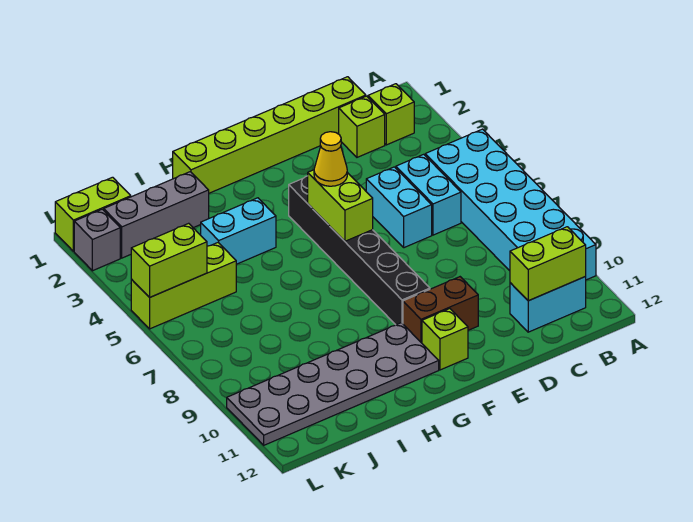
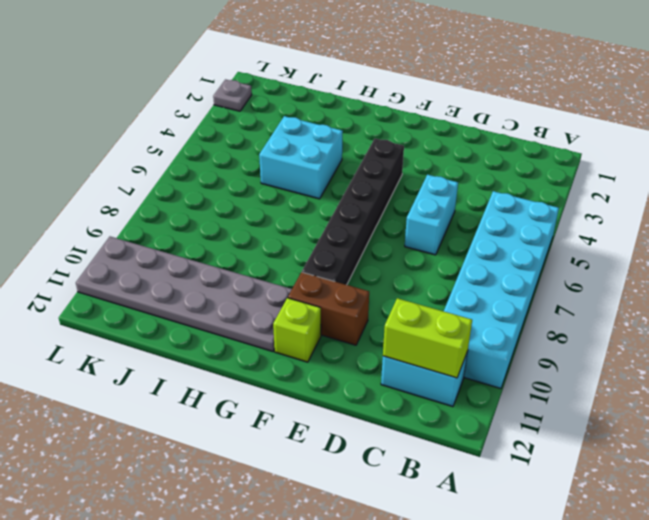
cyan brick H4:I5 level 1 -> cyan brick H4:I4 level 1
grey plate L2 level 1 -> grey brick L2 level 1
none -> lime brick B2 level 1
none -> lime brick C1:H1 level 1
none -> lime brick C2 level 1

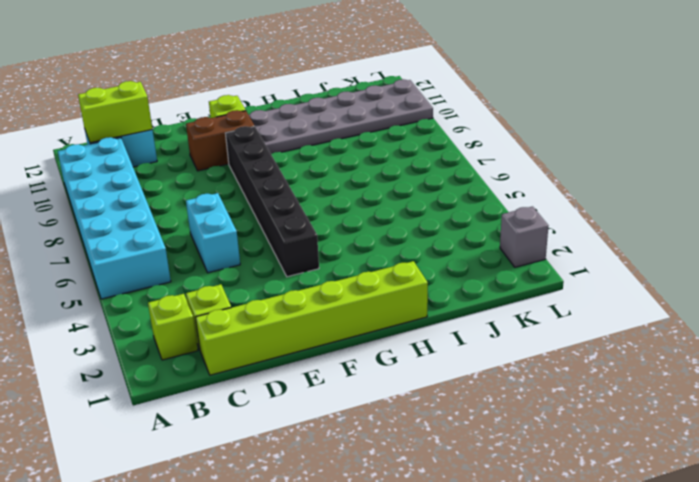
none -> cyan brick C5:C6 level 1
none -> cyan brick H4:I4 level 1
none -> grey brick I2:K2 level 1

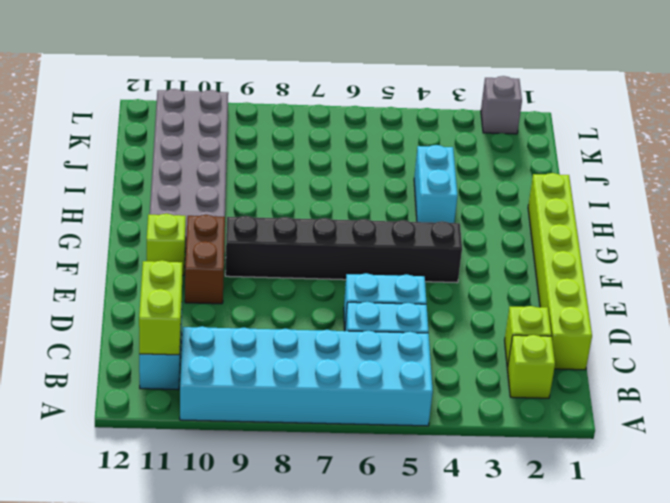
none -> grey brick I2:K2 level 1
none -> lime brick J5:L5 level 1
none -> lime brick K1:L1 level 1

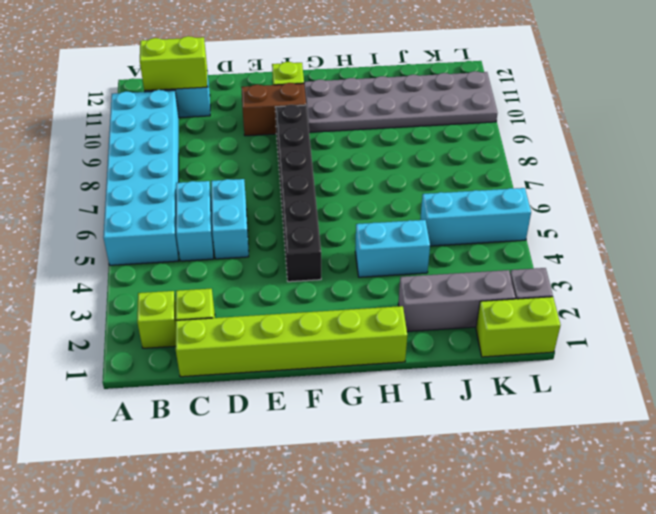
cyan brick J5:L5 level 1 -> lime brick J5:L5 level 1
none -> lime brick F5:F6 level 2
none -> lime brick K5:L5 level 2
none -> yellow cone F5 level 3

